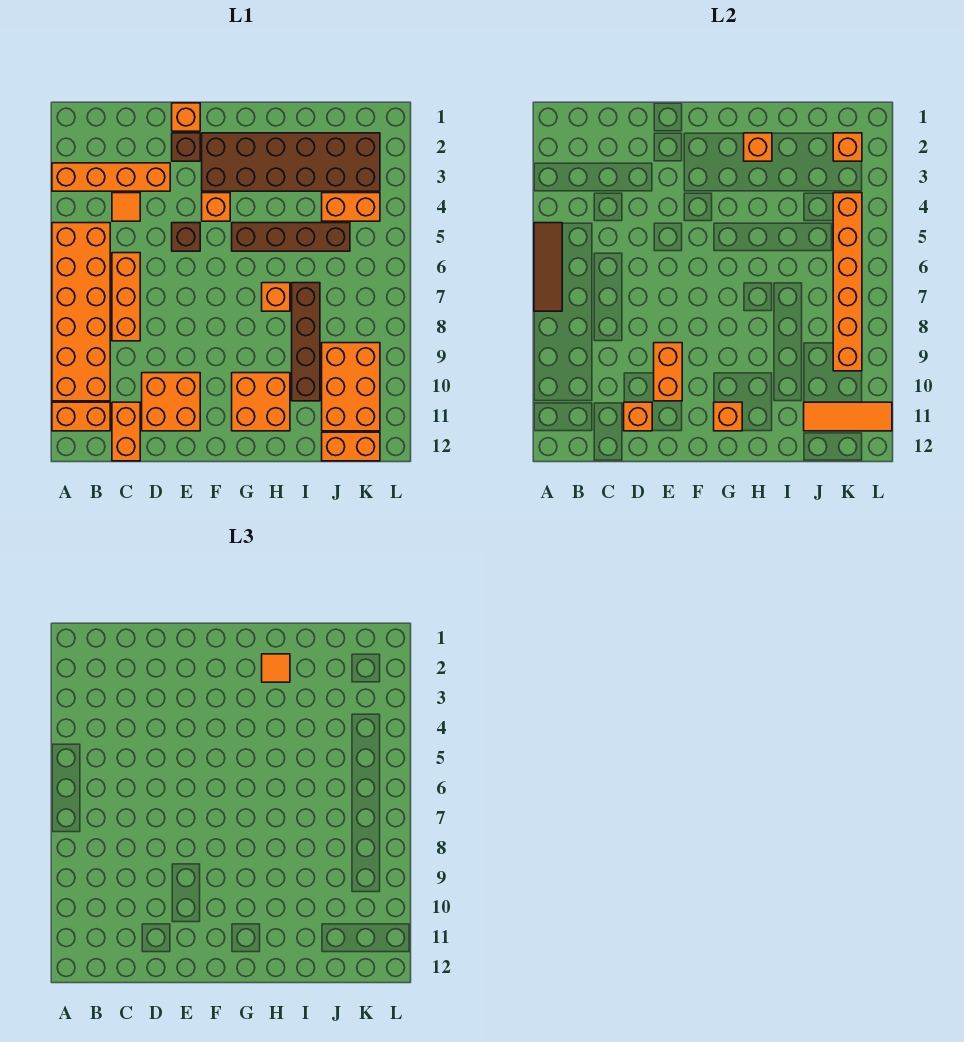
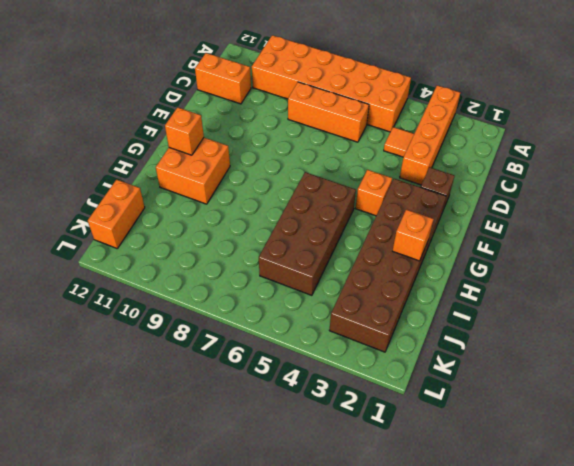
brown brick G5:J6 level 1 -> brown brick G5:J5 level 1
none -> orange brick A11:B11 level 1
none -> orange brick D10:E11 level 1
none -> orange brick E1 level 1

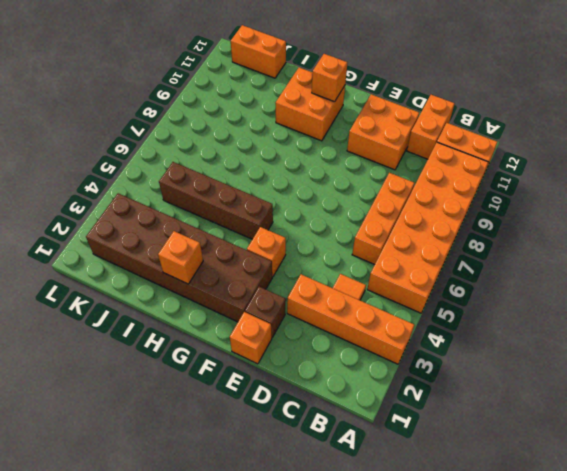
none -> brown brick E5 level 1
none -> orange brick H7 level 1
none -> brown brick I7:I10 level 1

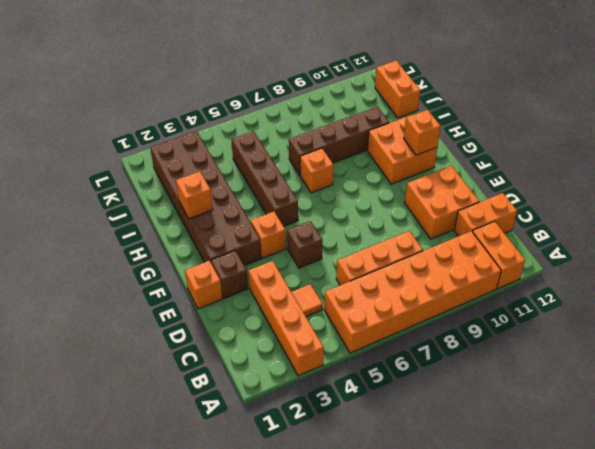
none -> orange brick J4:K4 level 1
none -> orange brick J9:K11 level 1
none -> brown tile A5:A7 level 2

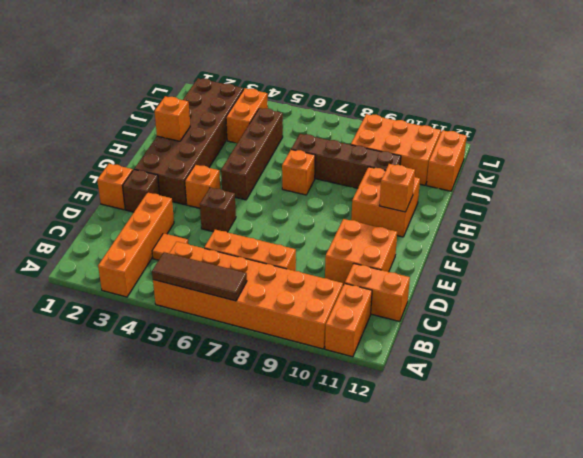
none -> orange brick D11 level 2
none -> orange brick E9:E10 level 2
none -> orange tile J11:L11 level 2

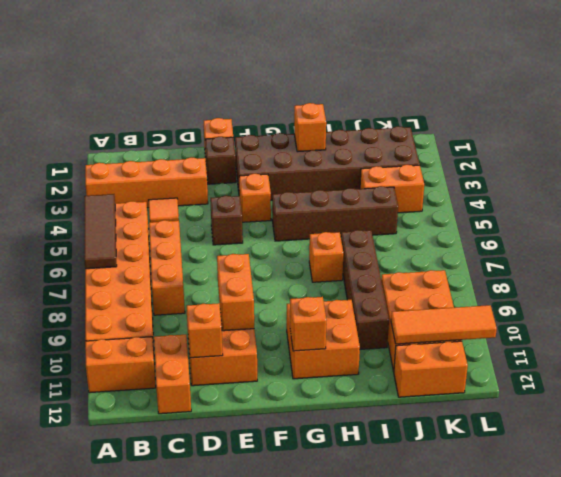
none -> orange brick K2 level 2
none -> orange brick K4:K9 level 2
none -> orange tile H2 level 3

